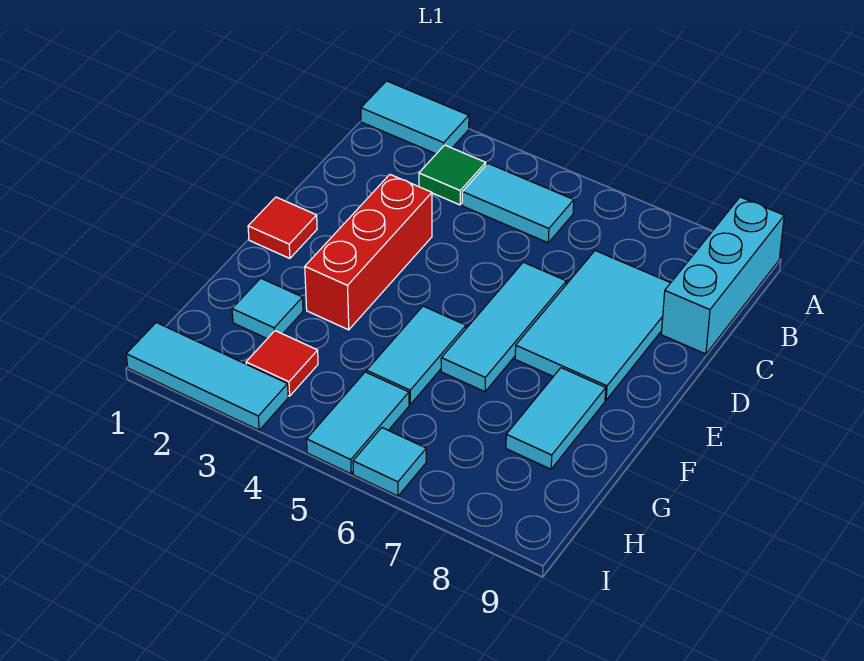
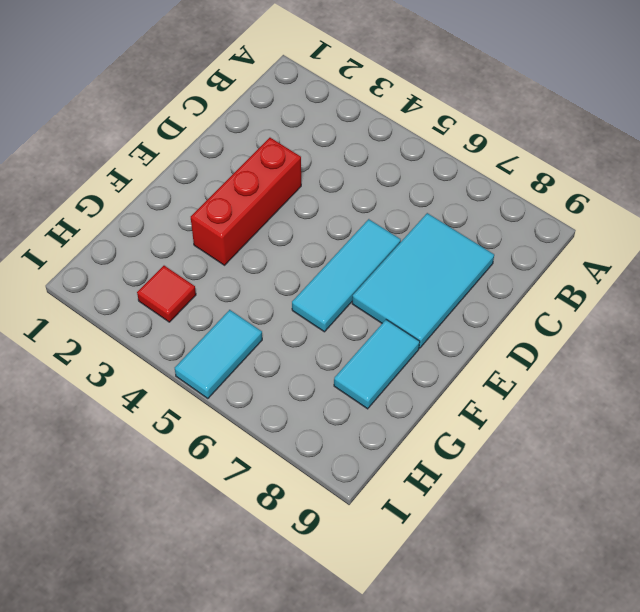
none -> cyan tile A1:A2 level 1
none -> cyan brick A9:C9 level 1
none -> green tile B3 level 1

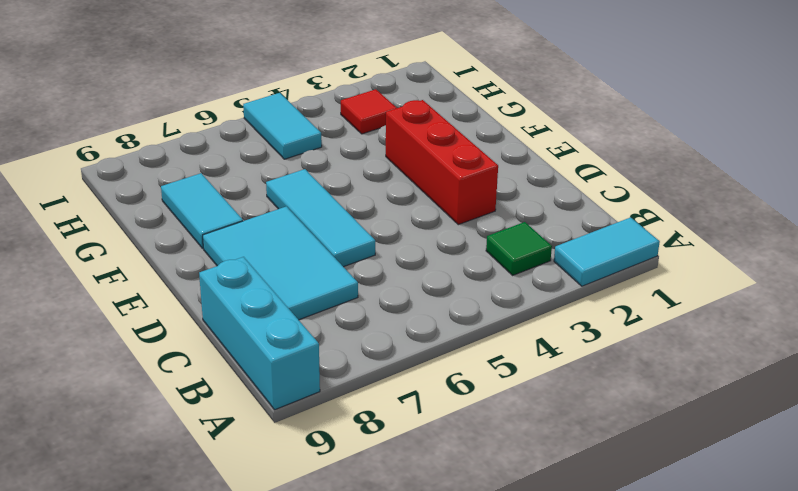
none -> cyan tile B4:B5 level 1
none -> red tile E1 level 1
none -> cyan tile F5:G5 level 1

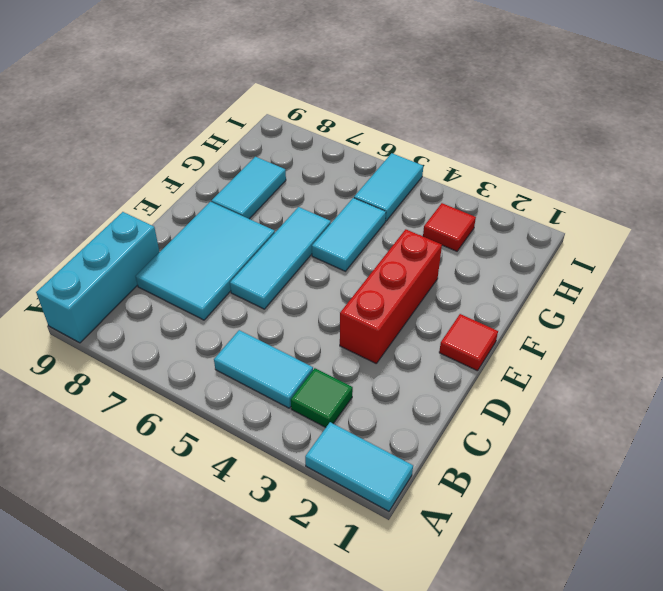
none -> cyan tile G2 level 1
none -> cyan tile I1:I3 level 1
none -> cyan tile I6 level 1

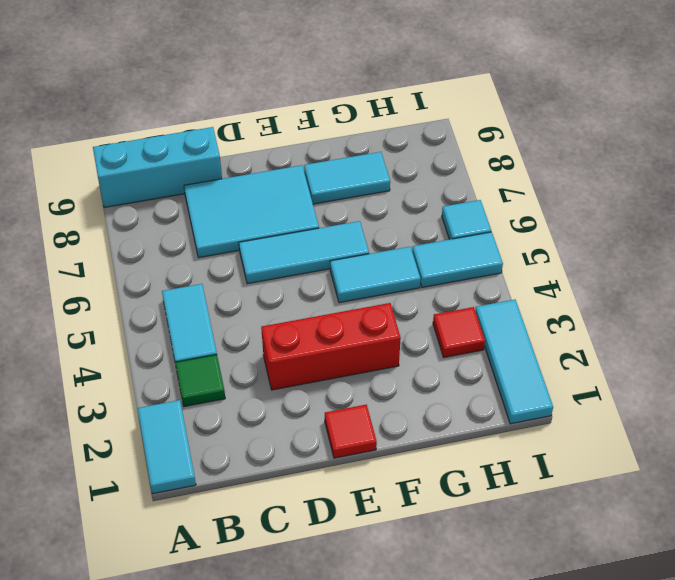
none -> cyan tile G2 level 1

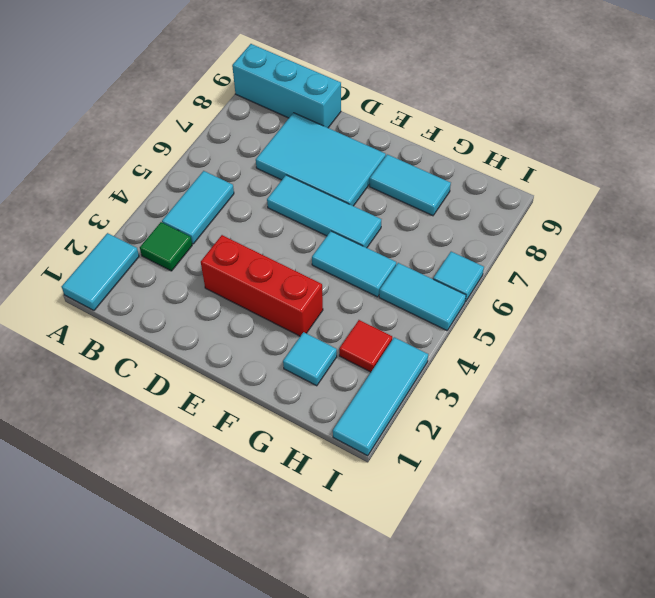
none -> red tile E1 level 1

